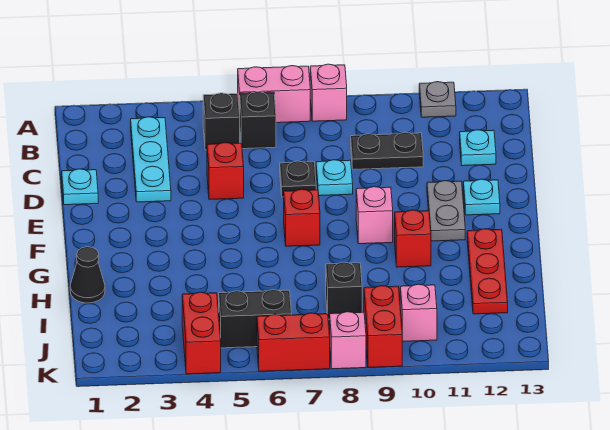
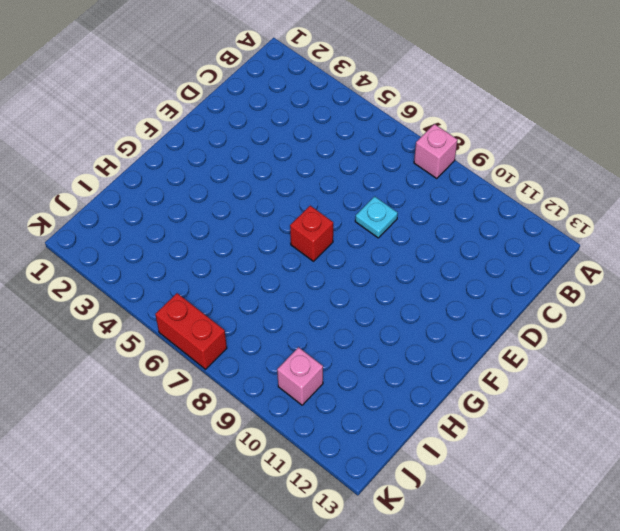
none -> pink brick A6:A7 level 1
none -> grey plate A11 level 1
none -> cyan plate B3:D3 level 1

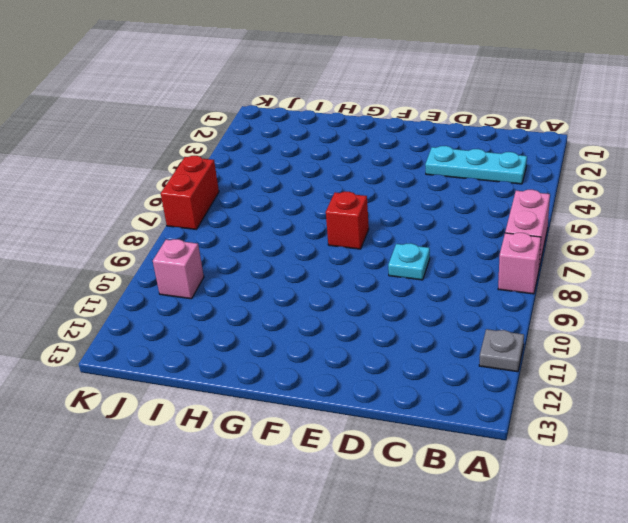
none -> black brick B5 level 1
none -> black brick B6 level 1
none -> black plate C9:C10 level 1

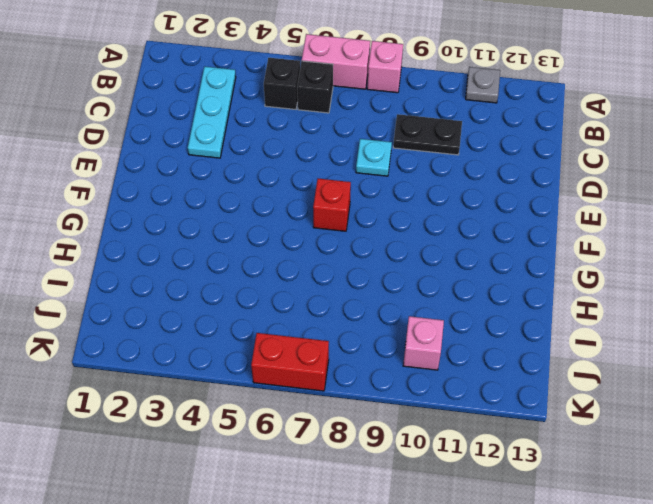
none -> cyan plate C12 level 1
none -> cyan plate D1 level 1
none -> red brick D5 level 1

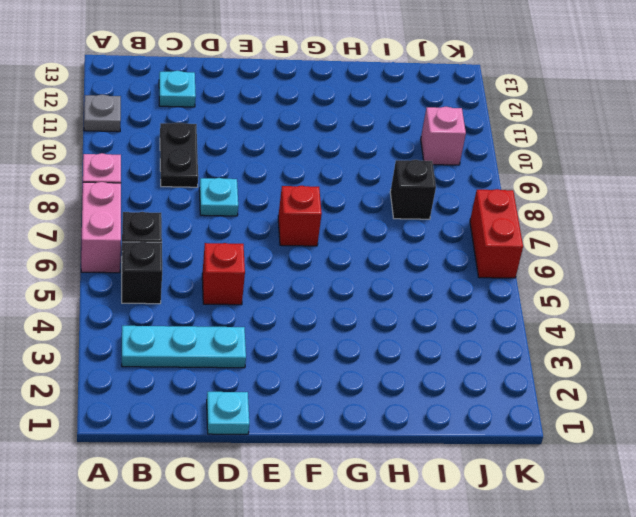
none -> black plate D7 level 1
none -> grey plate E11:F11 level 1
none -> cyan plate E12 level 1

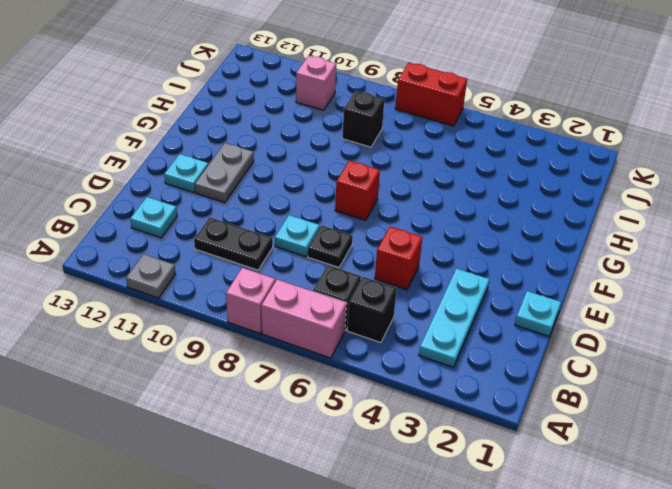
none -> pink brick F9 level 1
none -> red brick G10 level 1
none -> red plate G12:I12 level 1

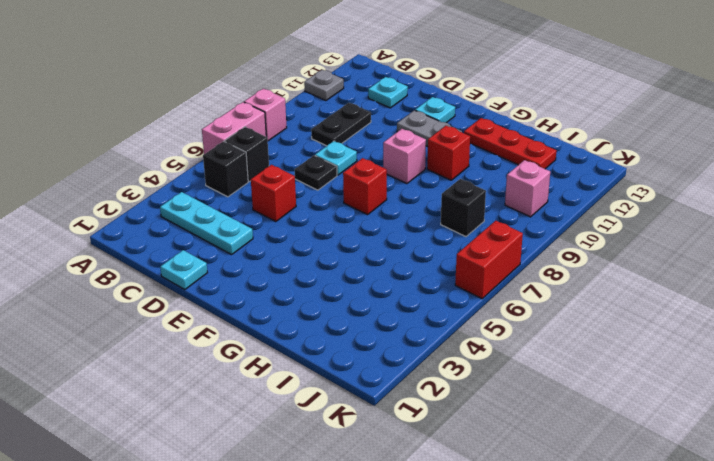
none -> black cone H1 level 1
none -> red brick J4:K4 level 1
none -> black brick J5:J6 level 1

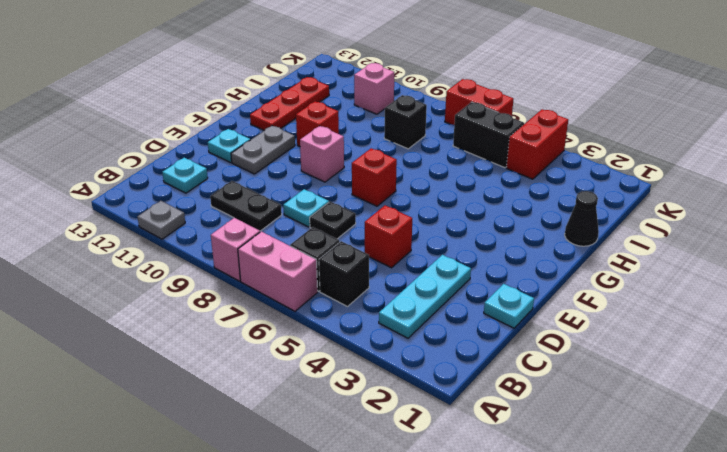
none -> red brick J9:K9 level 1
none -> pink brick K8 level 1

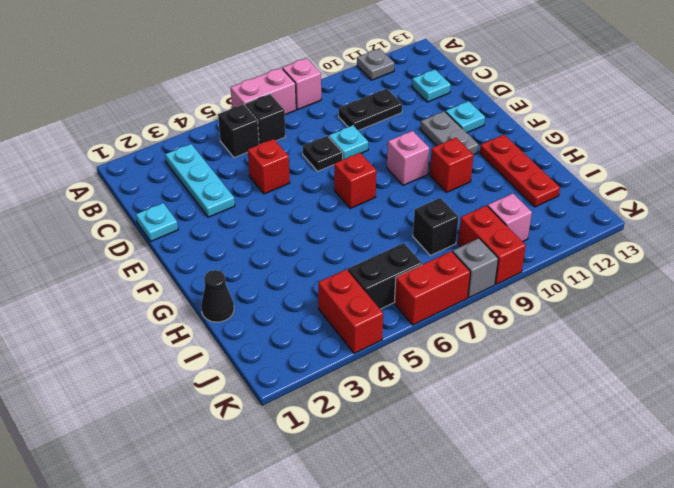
grey brick K8 level 1 -> pink brick K8 level 1

